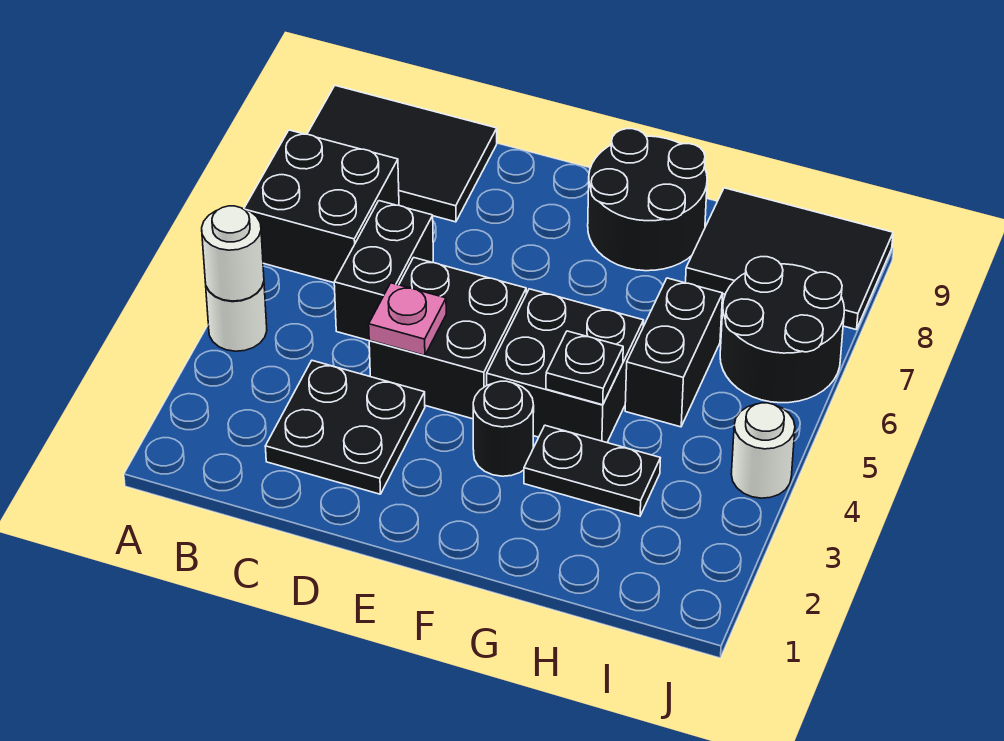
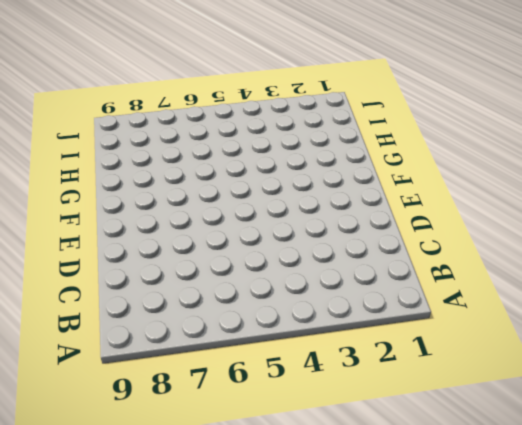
none -> white round brick A4 level 1
none -> black brick A6:B7 level 1
none -> black tile A8:C9 level 1

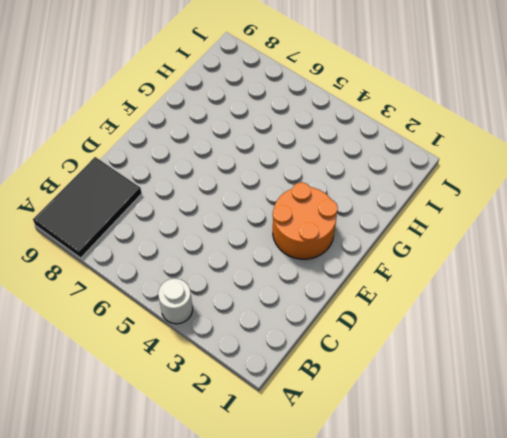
orange round brick E2:F3 level 1 -> black round brick F3 level 1
none -> black brick A6:B7 level 1
none -> black plate C2:D3 level 1
none -> black brick C5:C6 level 1

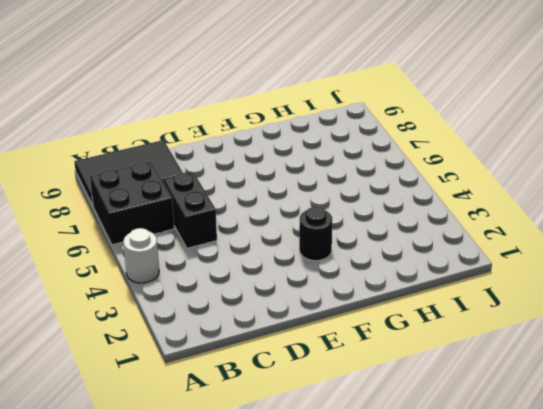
none -> black plate C2:D3 level 1
none -> black brick D4:E5 level 1
none -> black brick F4:G5 level 1

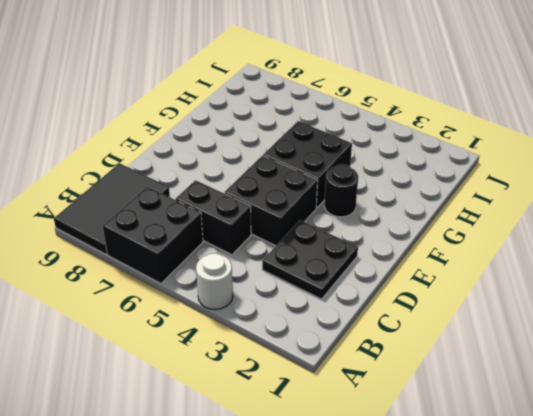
none -> black round brick F8:G9 level 1
none -> black plate G3:H3 level 1
none -> black brick H5:H6 level 1

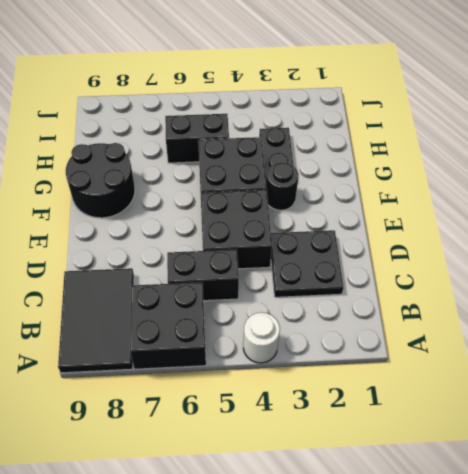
none -> black tile H8:J9 level 1
none -> black round brick I6:J7 level 1
none -> white round brick J4 level 1

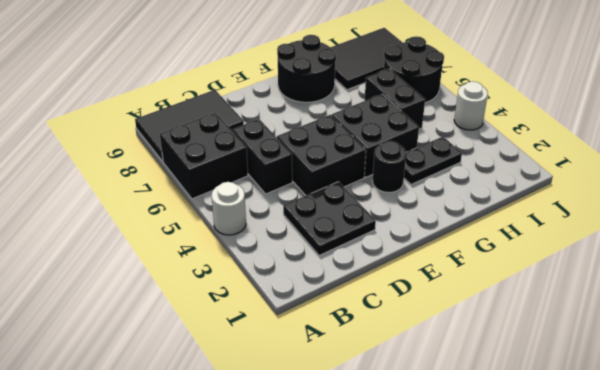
none -> white round brick A4 level 2
none -> pink plate D4 level 2
none -> black plate G4 level 2

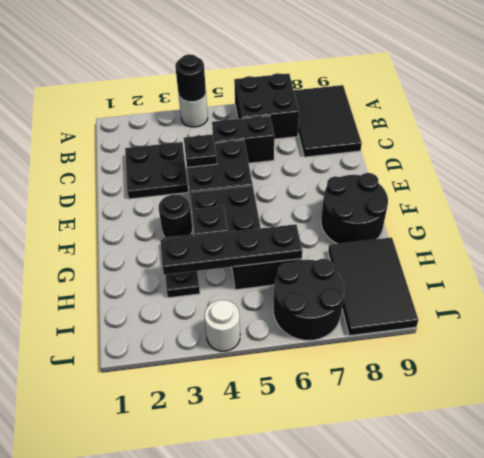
black round brick A4 level 2 -> white round brick A4 level 2
black plate D4 level 2 -> pink plate D4 level 2
black plate H3:H6 level 2 -> none

